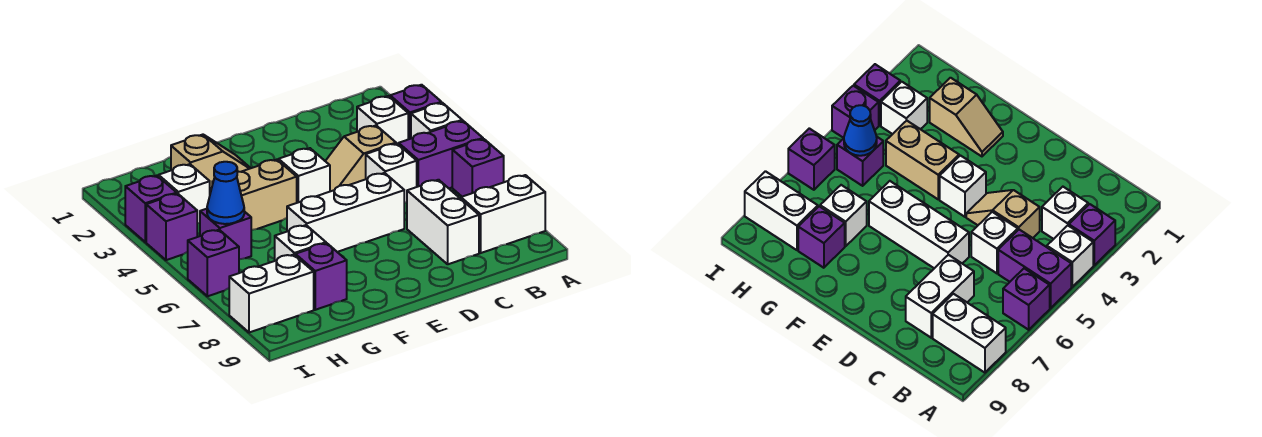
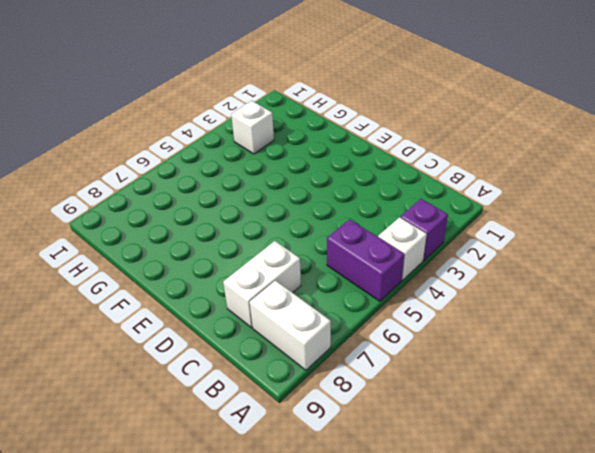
none -> purple brick A6 level 1
none -> white brick B3 level 1
none -> tan slope C4:D4 level 1 top C

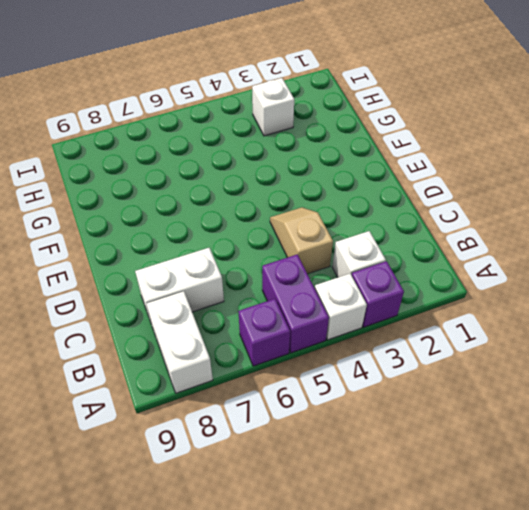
none -> white brick C5 level 1
none -> white brick D6:F6 level 1
none -> white brick E4 level 1

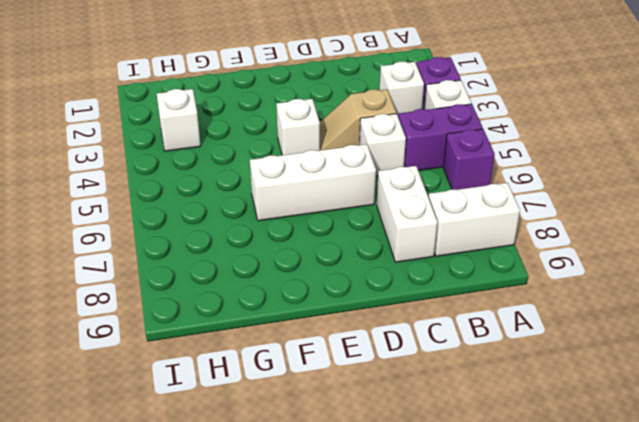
none -> tan slope F2:G2 level 1 top G
none -> tan brick F4:G4 level 1
none -> white brick G7 level 1

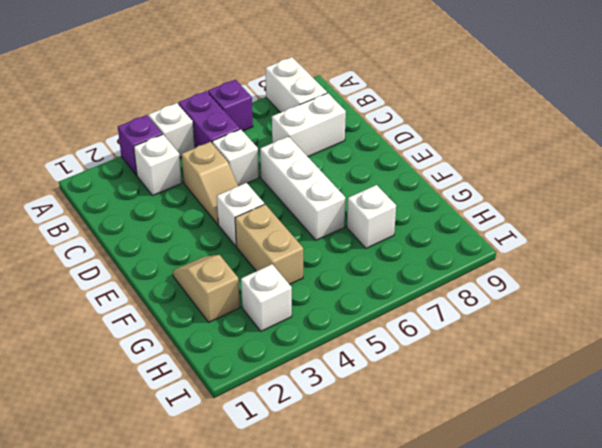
none -> purple brick G8 level 1
none -> purple brick H5 level 1
none -> white brick H8:I8 level 1

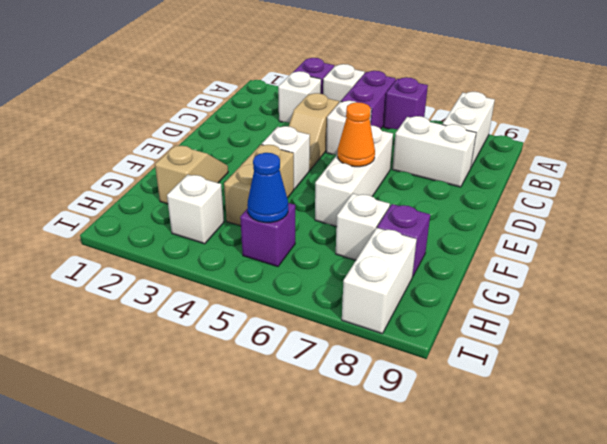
orange cone E6 level 2 -> none
none -> purple brick I3 level 1
none -> purple brick I4 level 1
none -> purple brick I6 level 1

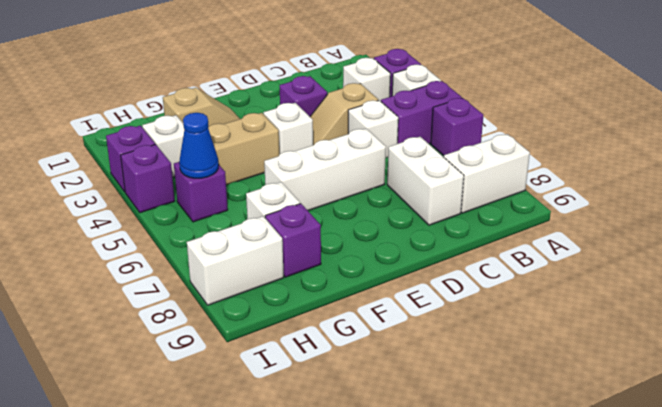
purple brick D3 level 1 -> purple brick I6 level 1

